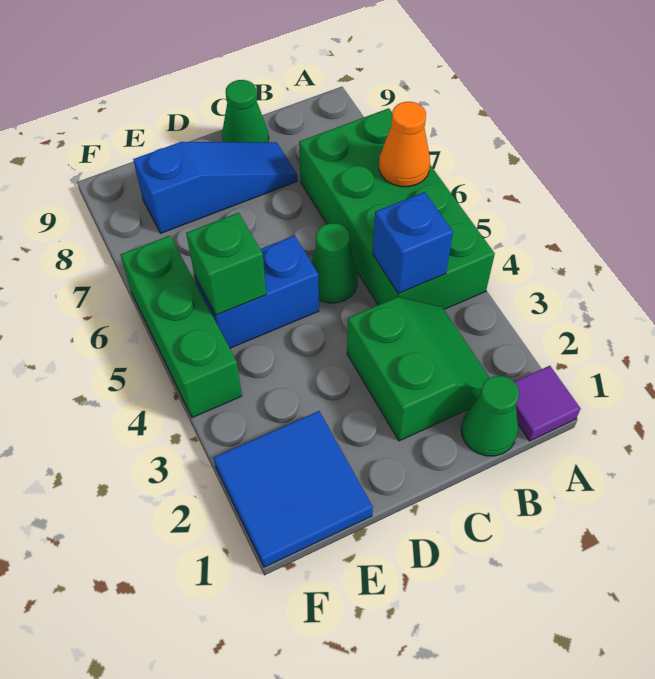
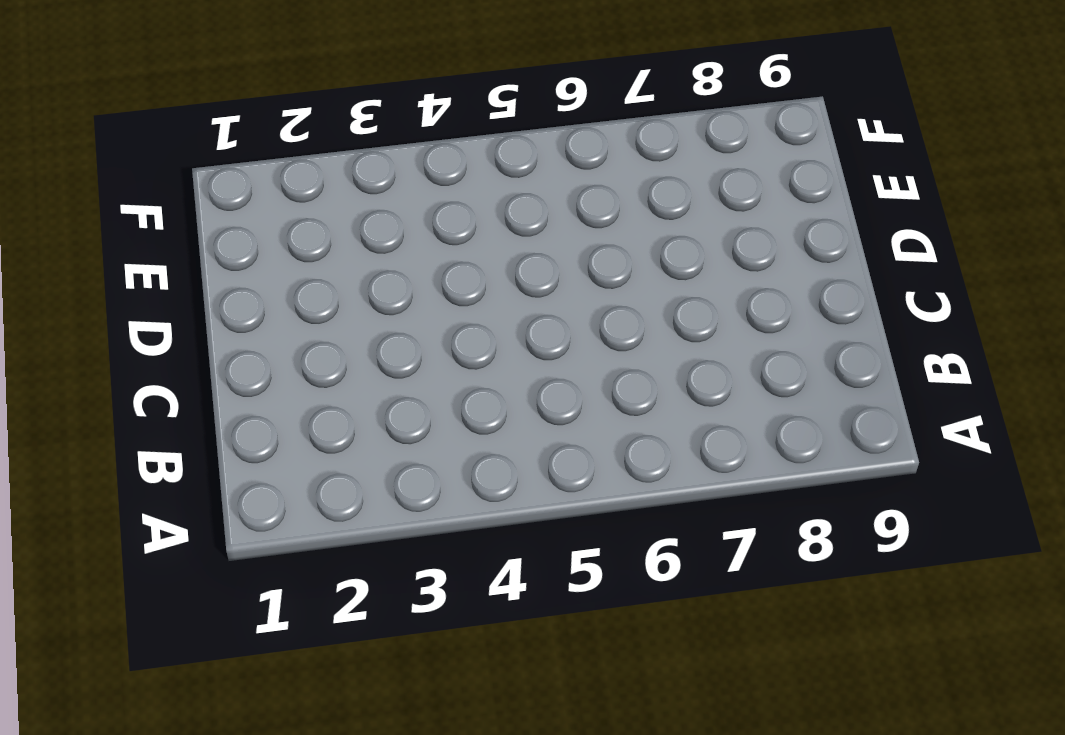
none -> purple tile A1 level 1
none -> green brick A4:B7 level 1
none -> green cone B1 level 1

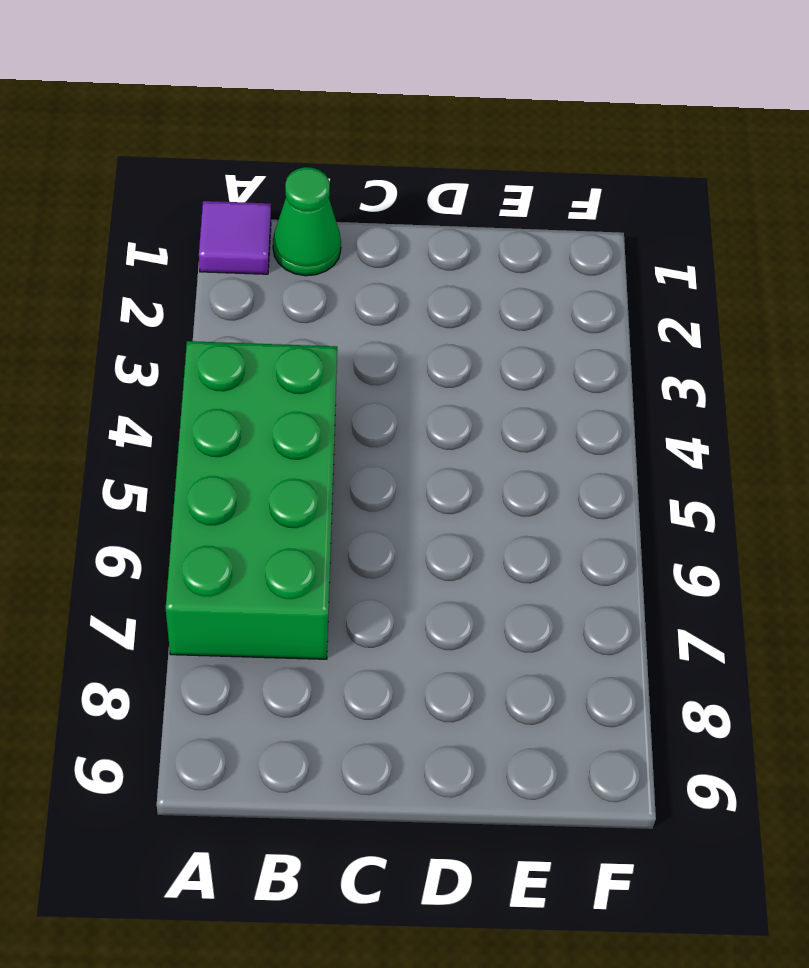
none -> green slope B2:C3 level 1 top C
none -> green cone C5 level 1
none -> blue slope C8:E8 level 1 top E

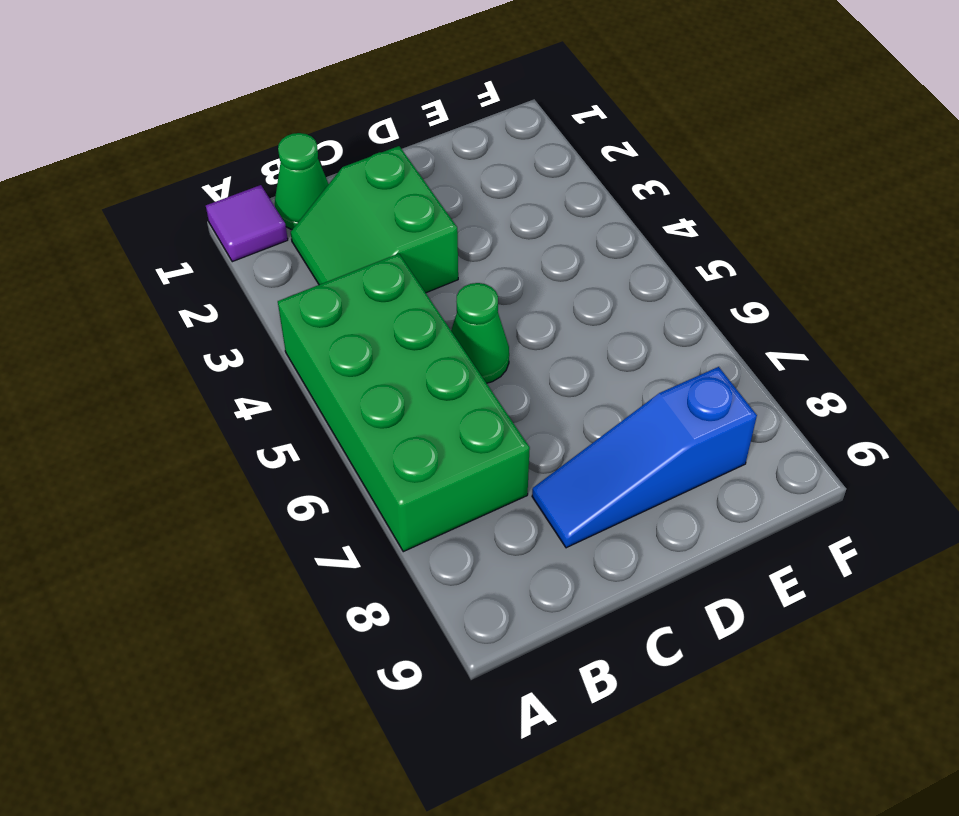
none -> green cone C9 level 1
none -> blue brick D5:E5 level 1
none -> blue tile E1:F2 level 1

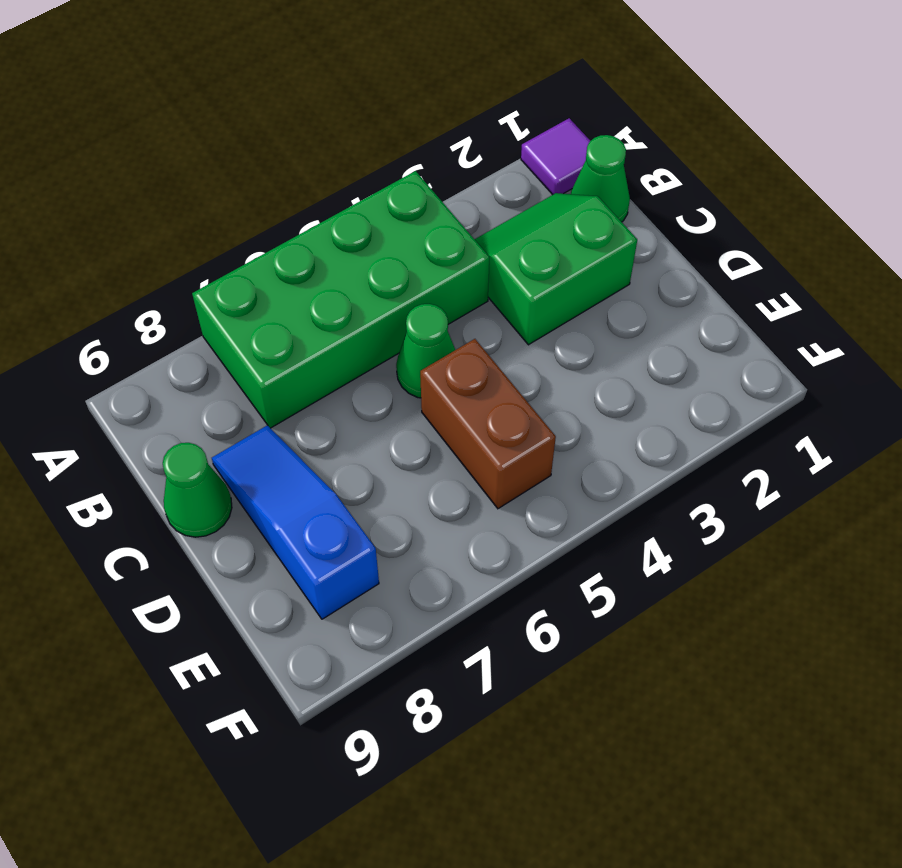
brown brick D5:E5 level 1 -> blue brick D5:E5 level 1
none -> blue tile E1:F2 level 1
none -> green brick F4:F6 level 1
none -> orange cone A6 level 2

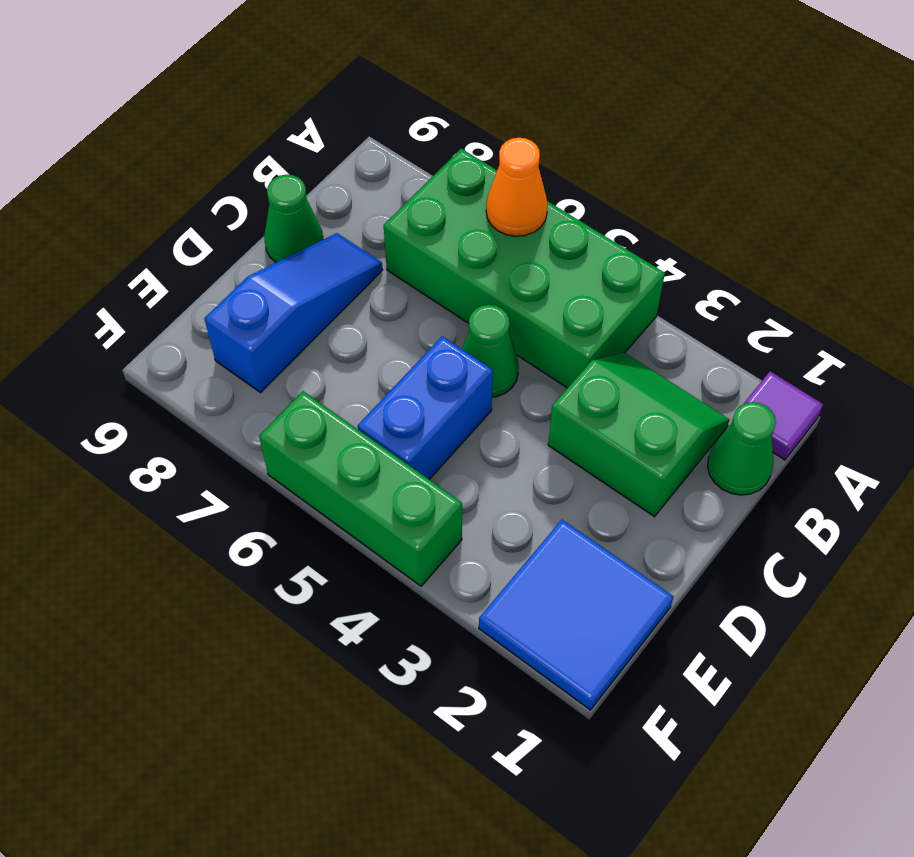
none -> blue brick B4 level 2
none -> green brick E5 level 2

